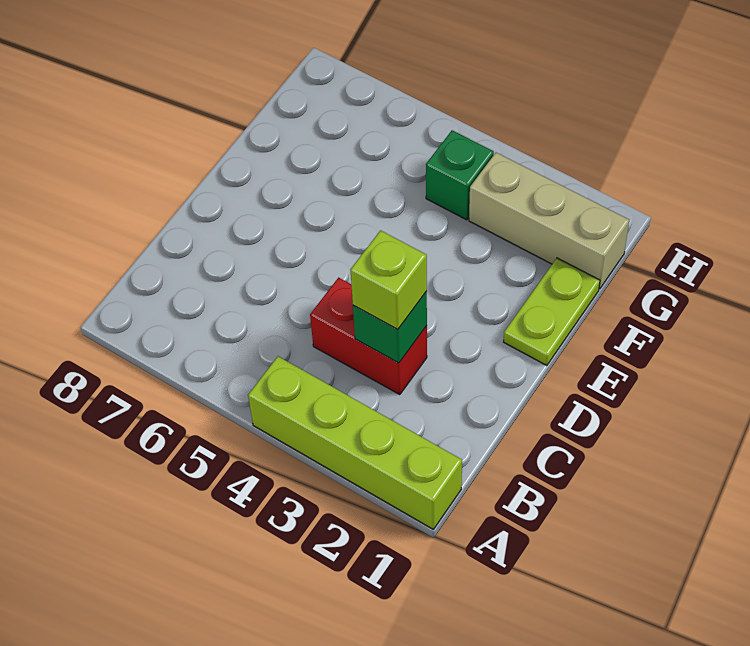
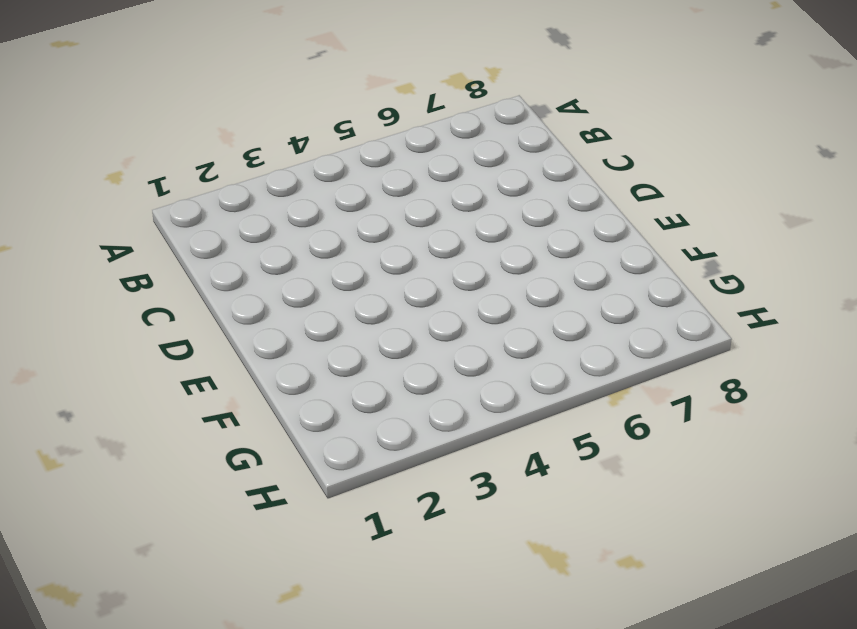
none -> lime brick A1:A4 level 1
none -> red brick C3:C4 level 1

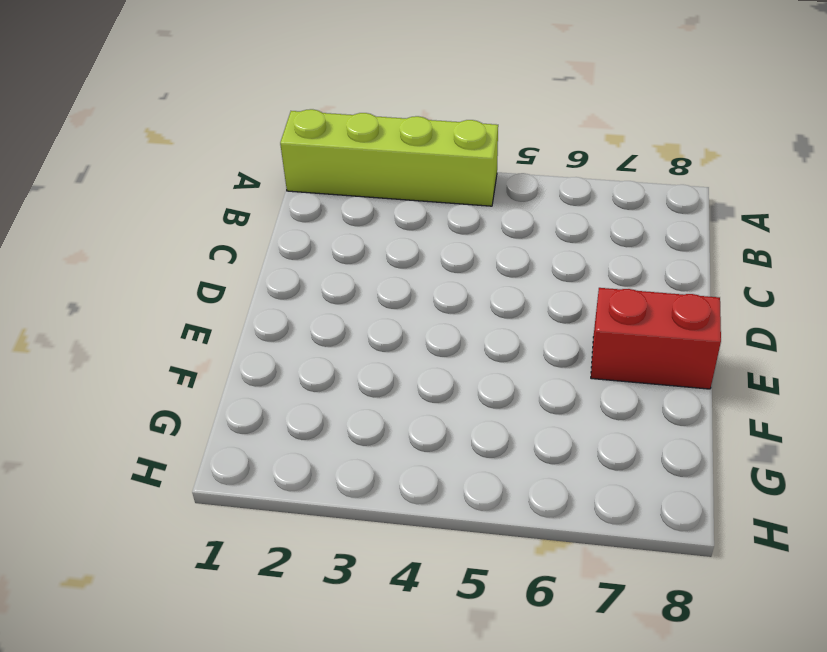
red brick E7:E8 level 1 -> red brick C3:C4 level 1
none -> lime plate E1:F1 level 1
none -> tan brick G1:G3 level 1

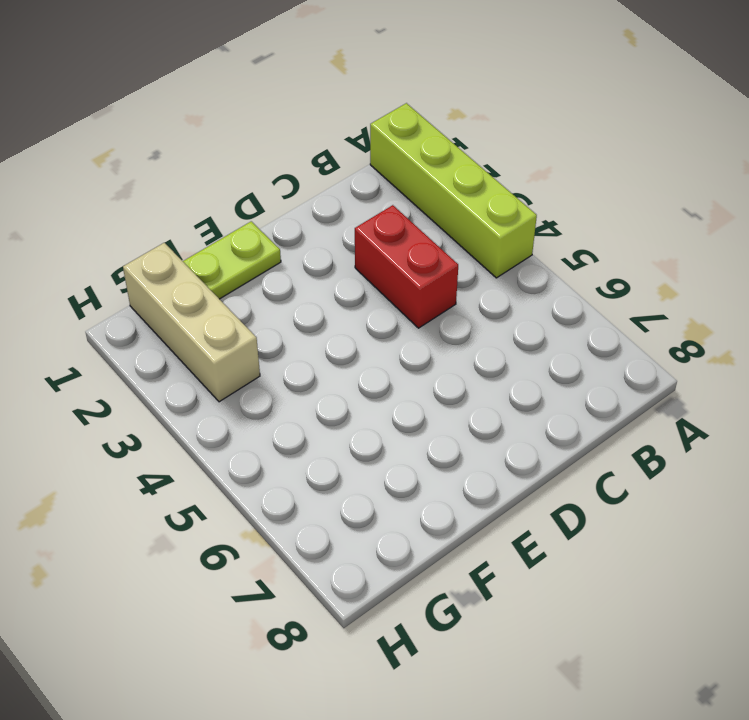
none -> green brick G4 level 1
none -> green brick C3 level 2

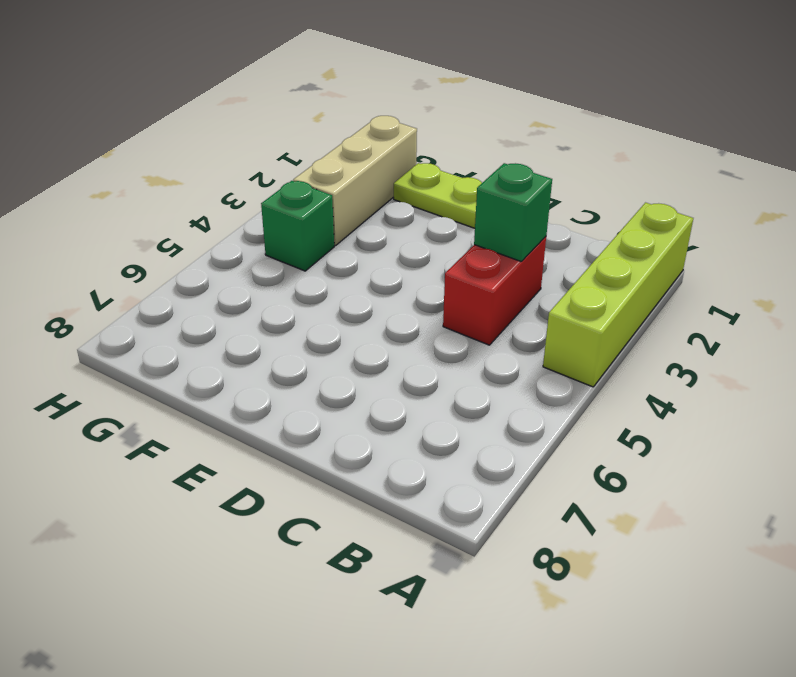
none -> lime brick C3 level 3

